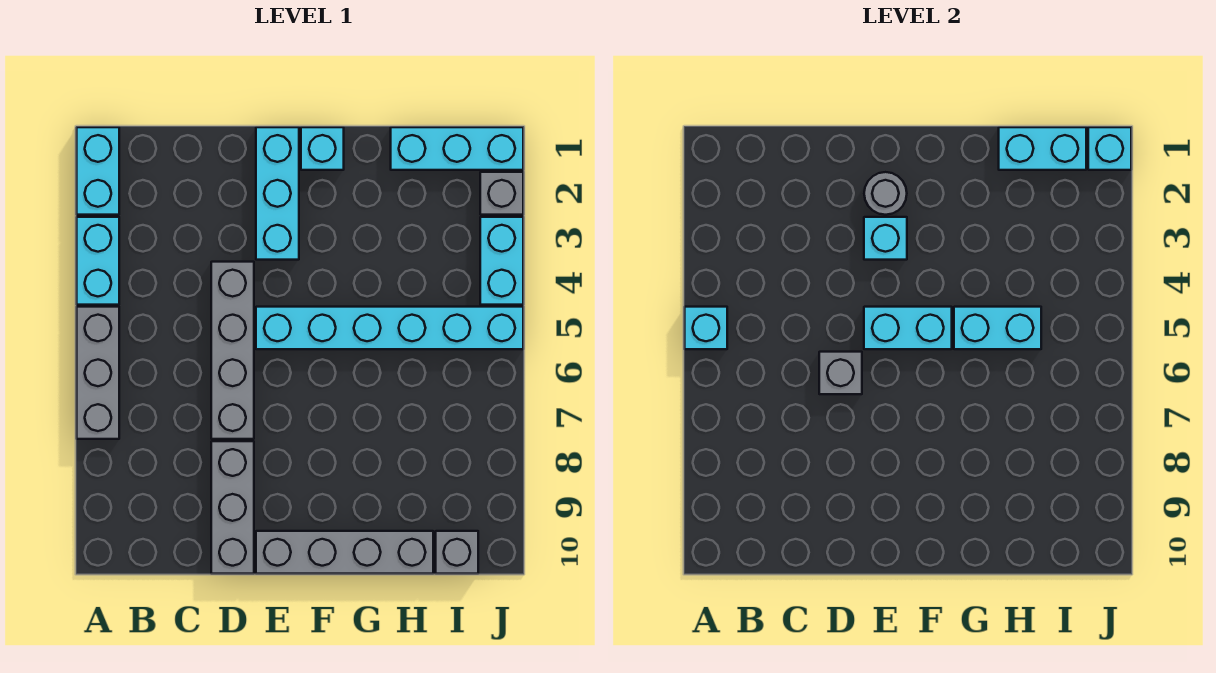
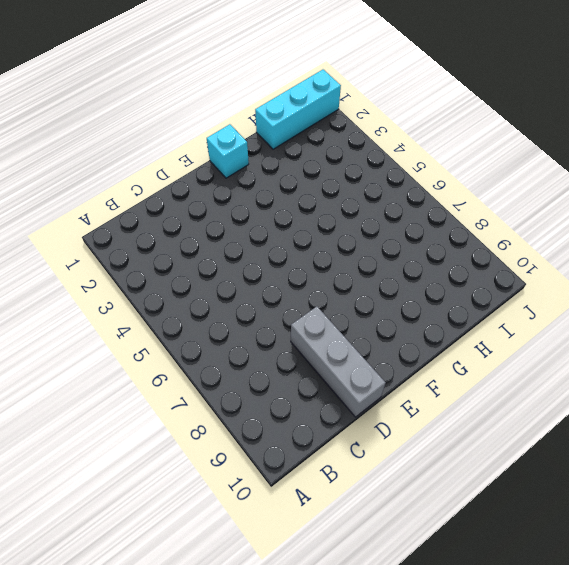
none -> cyan brick A1:A2 level 1
none -> cyan brick A3:A4 level 1
none -> grey brick A5:A7 level 1

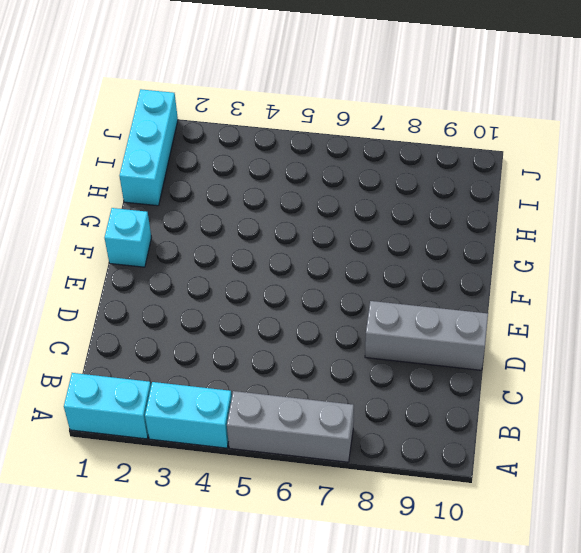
none -> grey brick D4:D7 level 1
none -> cyan brick E1:E3 level 1
none -> cyan brick E5:J5 level 1

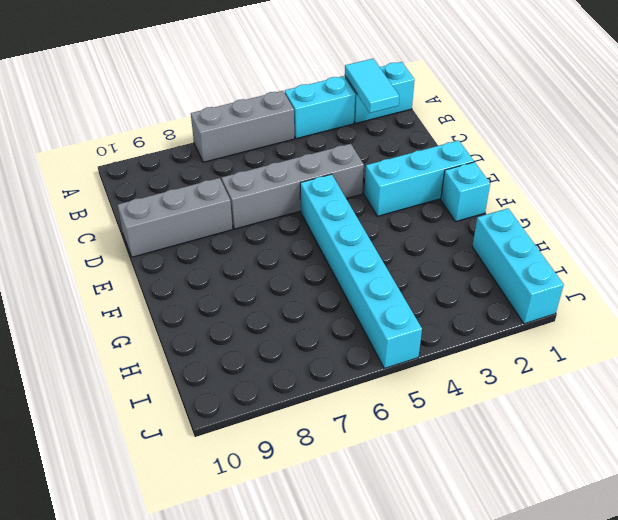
cyan tile A2:B2 level 2 -> none
none -> grey brick E10:H10 level 1
none -> grey brick I10 level 1
none -> grey brick J2 level 1

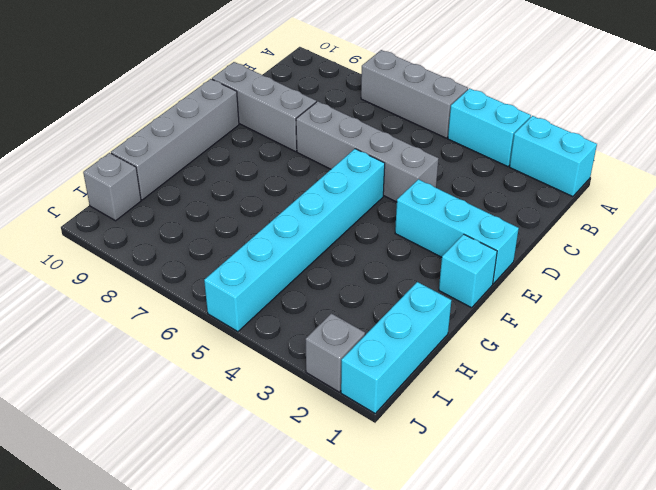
none -> cyan brick J3:J4 level 1
none -> cyan brick A5 level 2
none -> grey brick D6 level 2

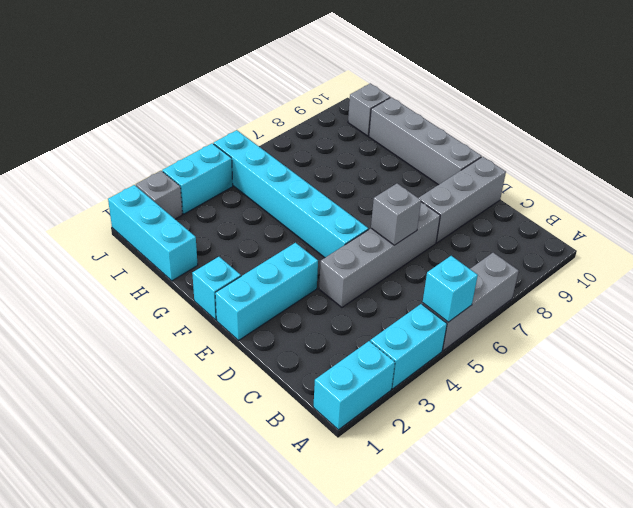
none -> grey round brick E2 level 2
none -> cyan brick E3 level 2
none -> cyan brick E5:F5 level 2

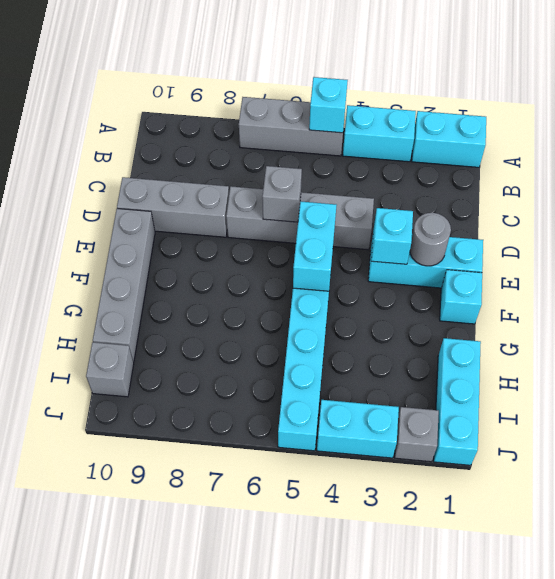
none -> cyan brick G5:H5 level 2
none -> cyan brick H1:I1 level 2
none -> cyan brick J1 level 2

